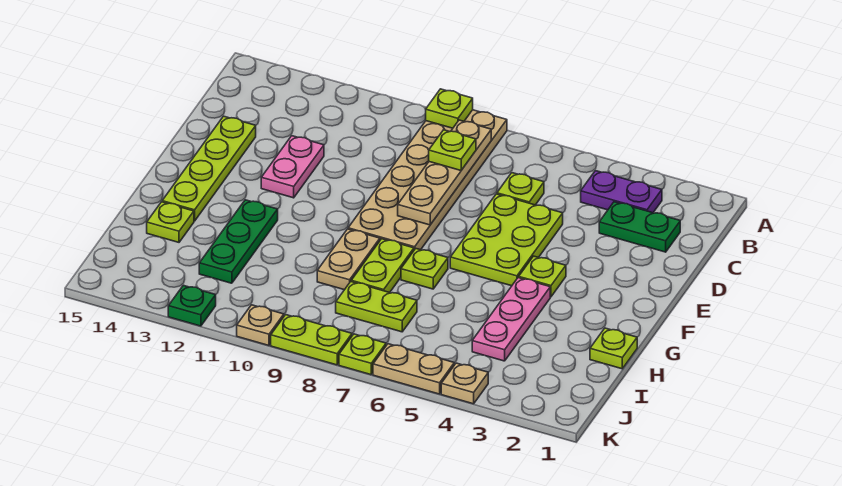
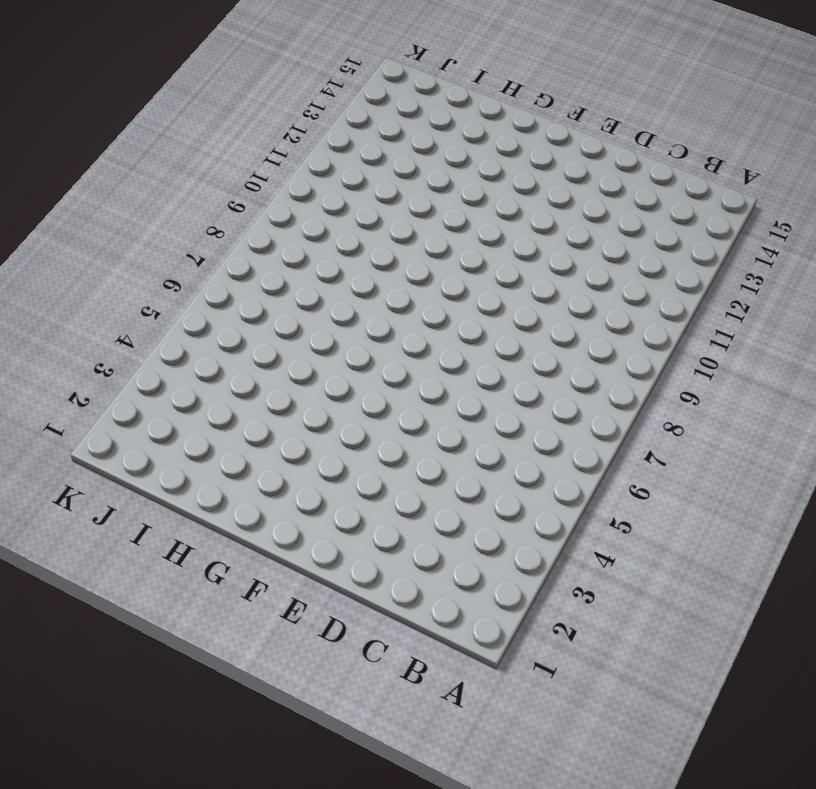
none -> tan plate A8:F9 level 1
none -> purple plate B3:B4 level 1
none -> green plate C2:C3 level 1

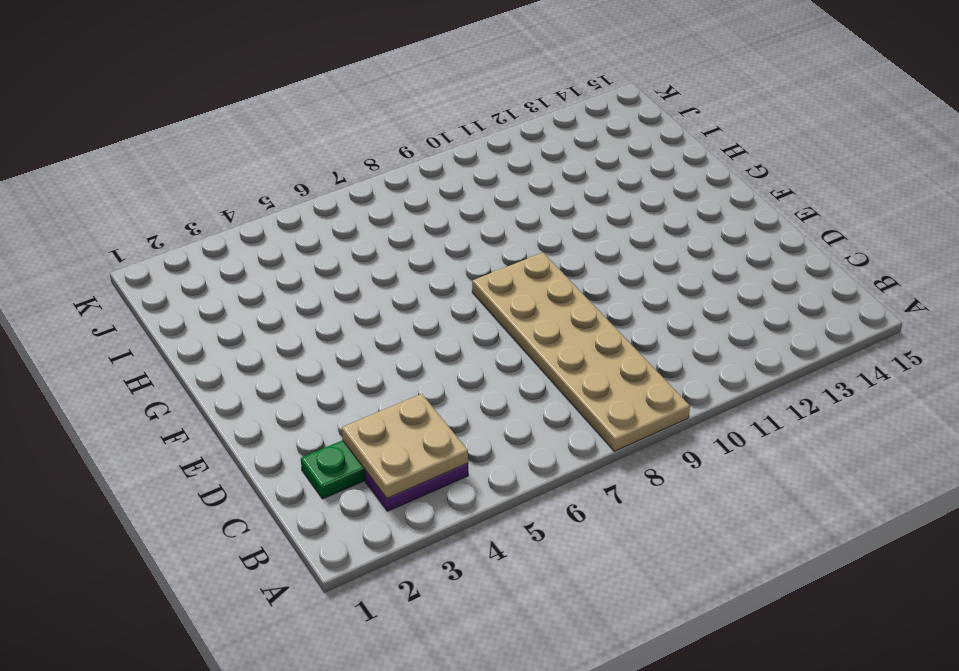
tan plate B3:C4 level 2 -> none
none -> lime plate C6 level 1
none -> lime plate D5:F6 level 1
none -> pink plate D12:E12 level 1

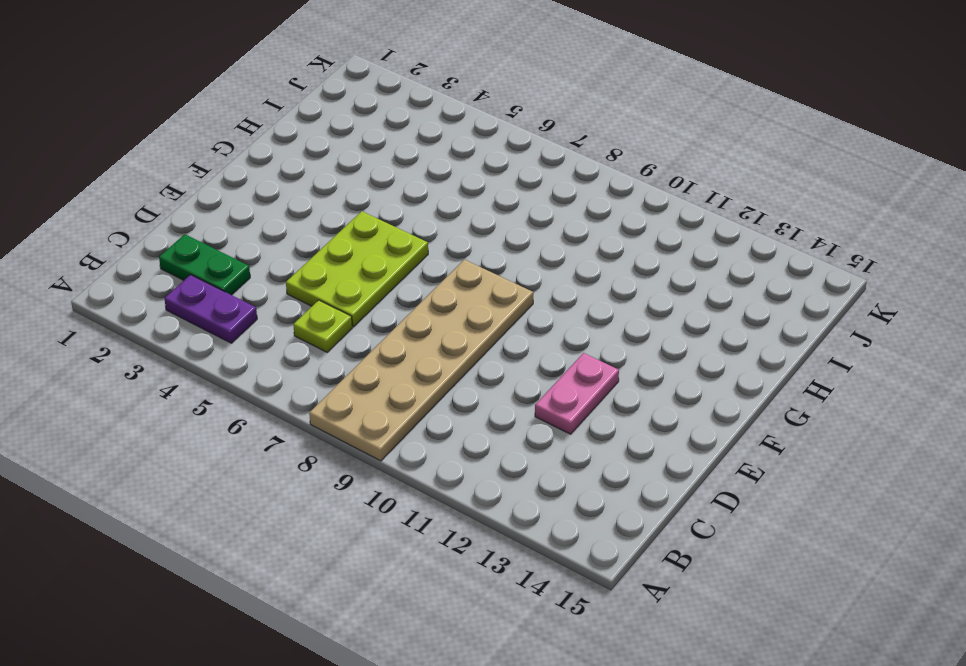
none -> lime plate D14:G14 level 1
none -> lime plate F4 level 1
none -> pink plate G4:I4 level 1

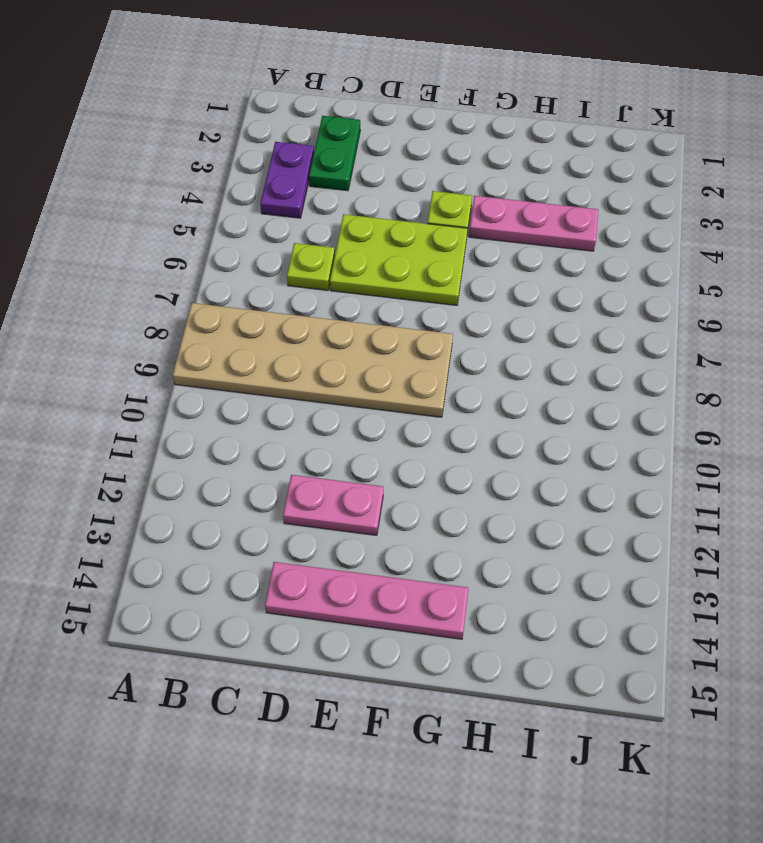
pink plate D14:G14 level 1 -> lime plate D14:G14 level 1
none -> lime plate G7 level 1
none -> lime plate G8:H8 level 1
none -> tan plate G9:H9 level 1

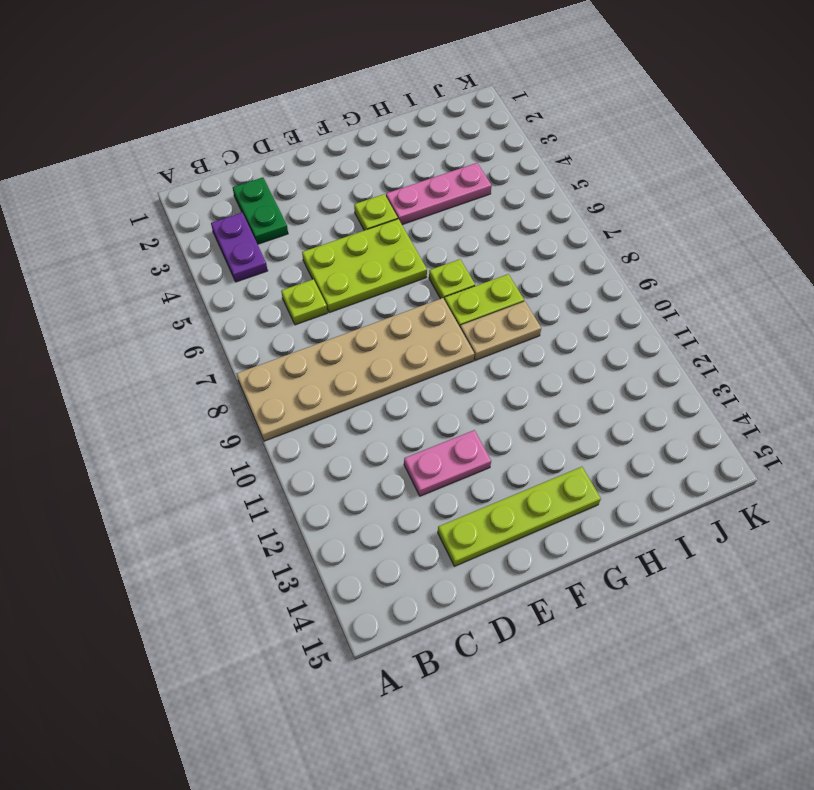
none -> green plate G12:I12 level 1
none -> lime plate H1 level 1
none -> lime plate H14 level 1

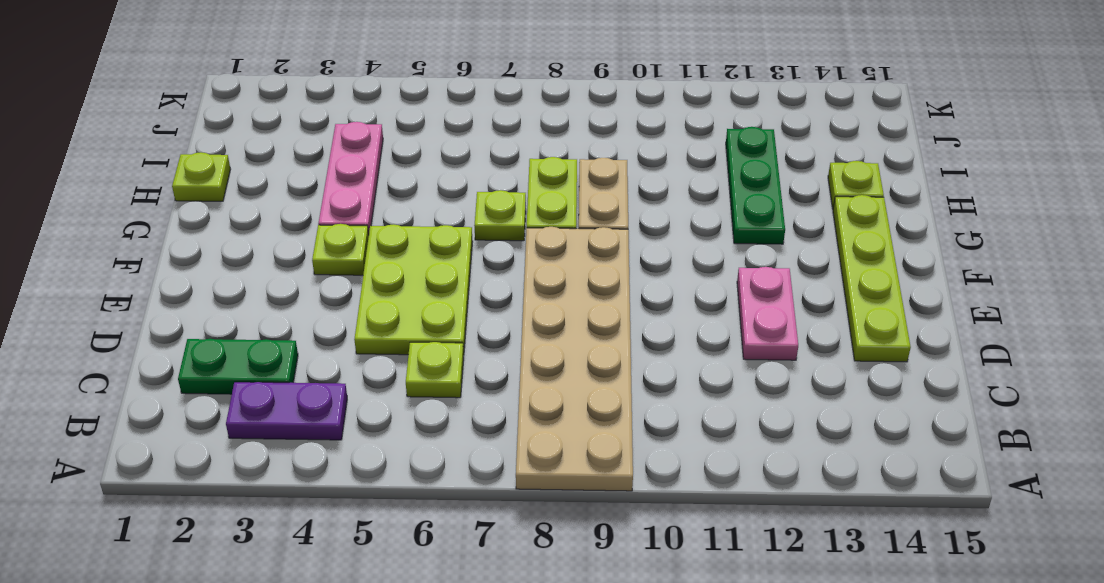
none -> lime plate I7:I8 level 1
none -> tan plate K4 level 1
none -> tan plate K5:K6 level 1

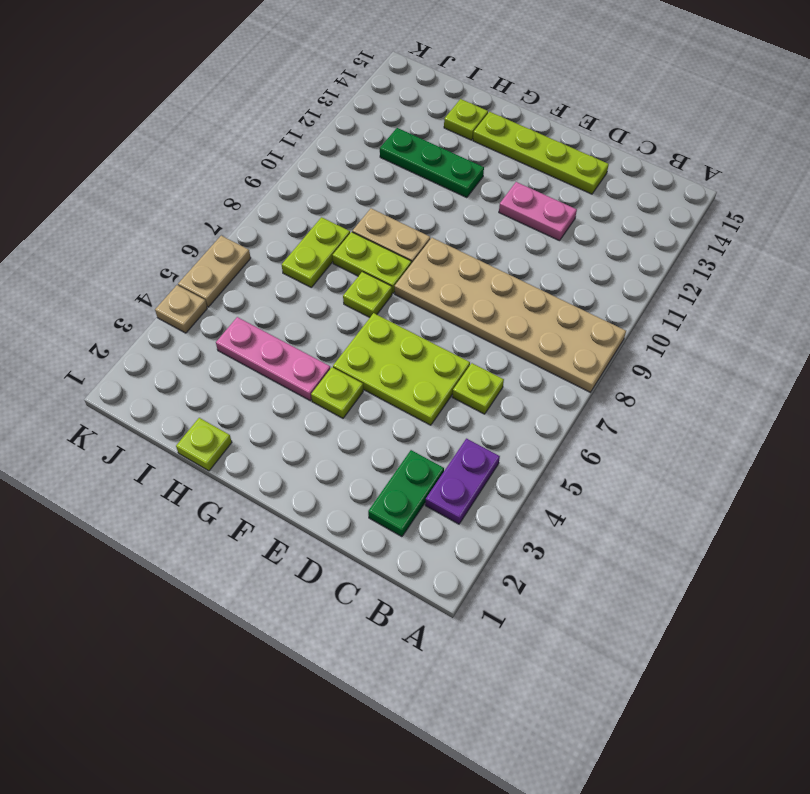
none -> lime plate K7 level 1
none -> lime plate K8:K9 level 1
none -> tan plate K10 level 1

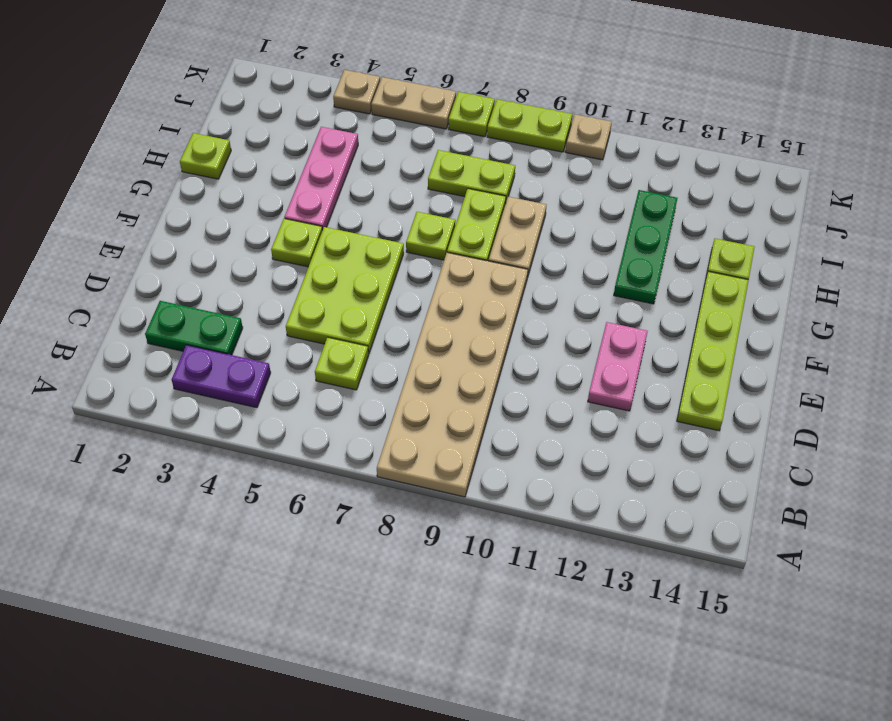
none -> green plate K12 level 1
none -> lime plate A9 level 2
none -> tan plate B8:E8 level 2

